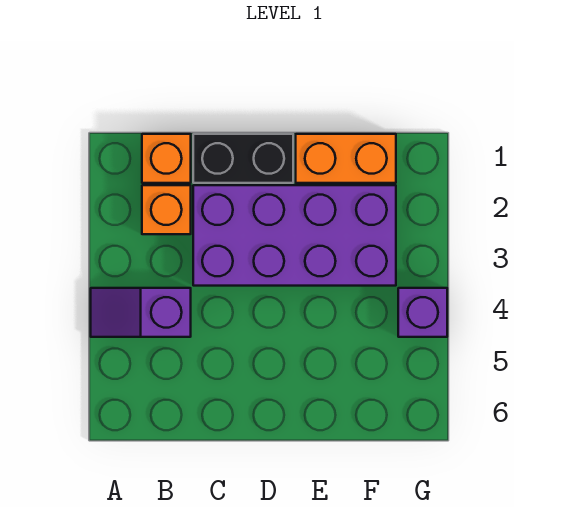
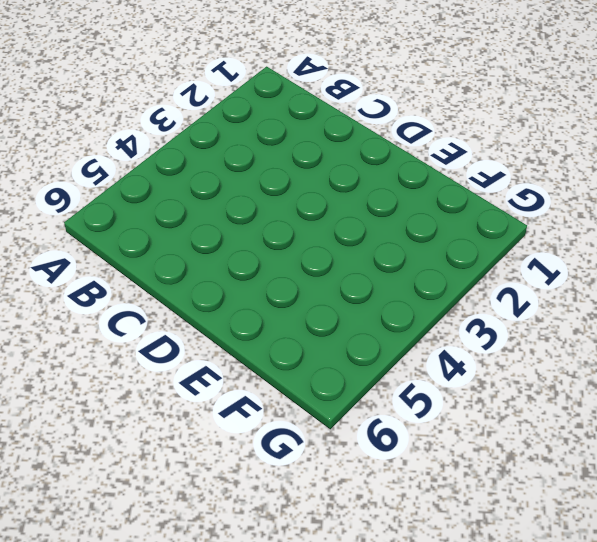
none -> purple slope A4:B4 level 1 top B
none -> orange brick B1 level 1

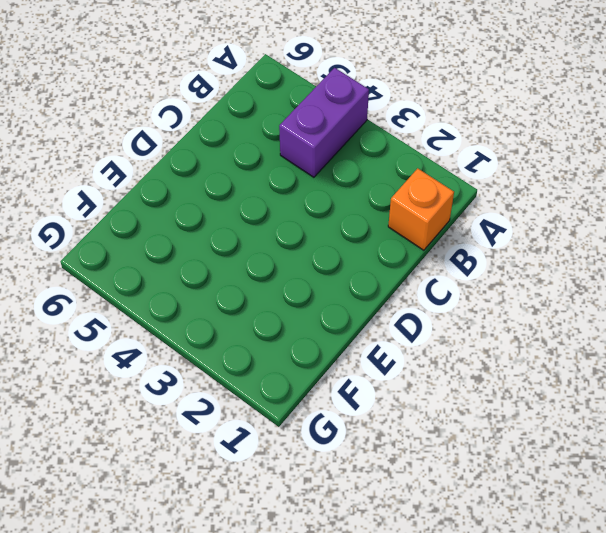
purple brick A4:B4 level 1 -> purple slope A4:B4 level 1 top B
none -> orange brick B2 level 1
none -> black brick C1:D1 level 1

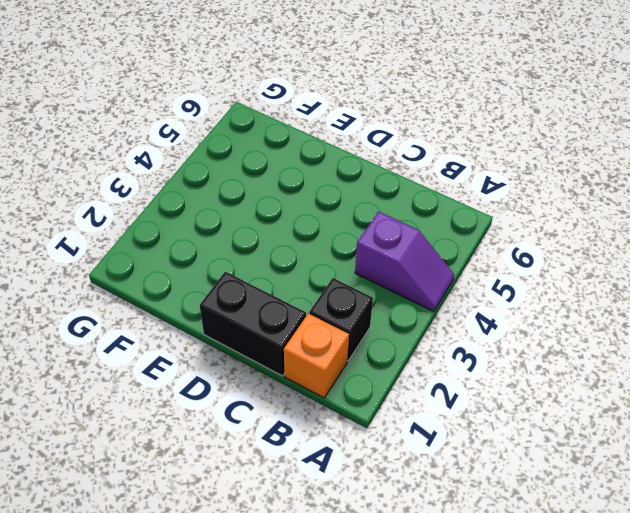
black brick B2 level 1 -> orange brick B2 level 1
none -> purple brick C2:F3 level 1
none -> orange brick E1:F1 level 1

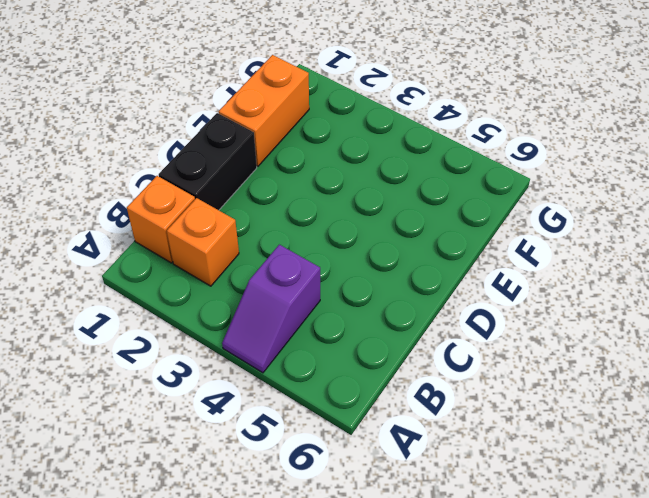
none -> purple brick C2:F3 level 1
none -> purple brick G4 level 1

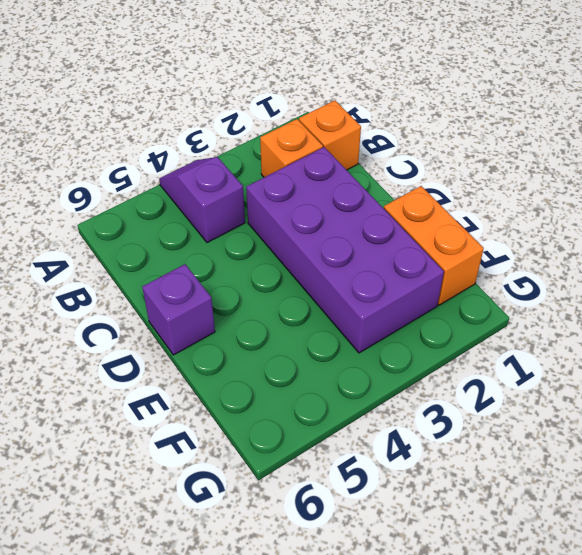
purple brick D6 level 1 -> purple brick G4 level 1
none -> black brick C1:D1 level 1

